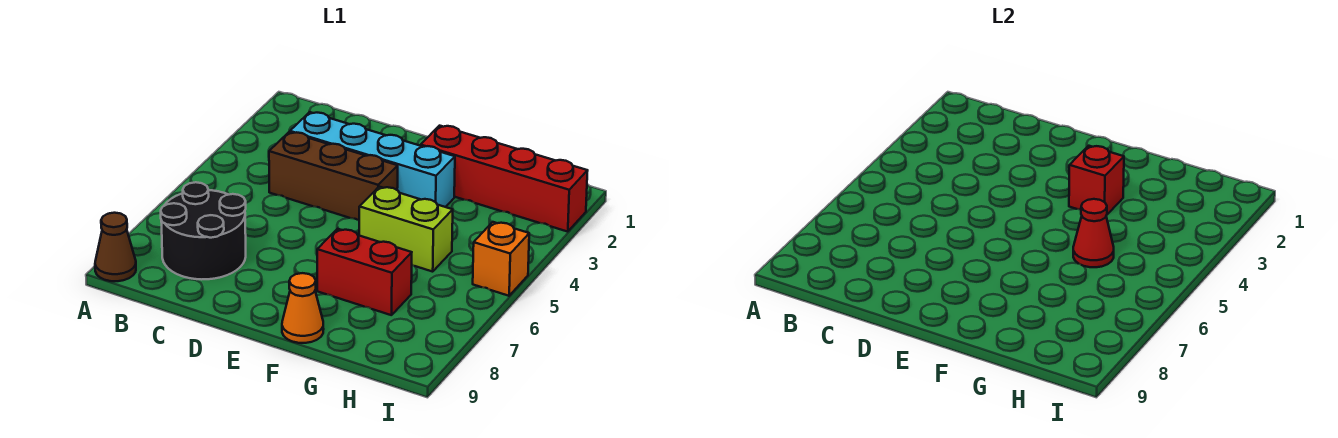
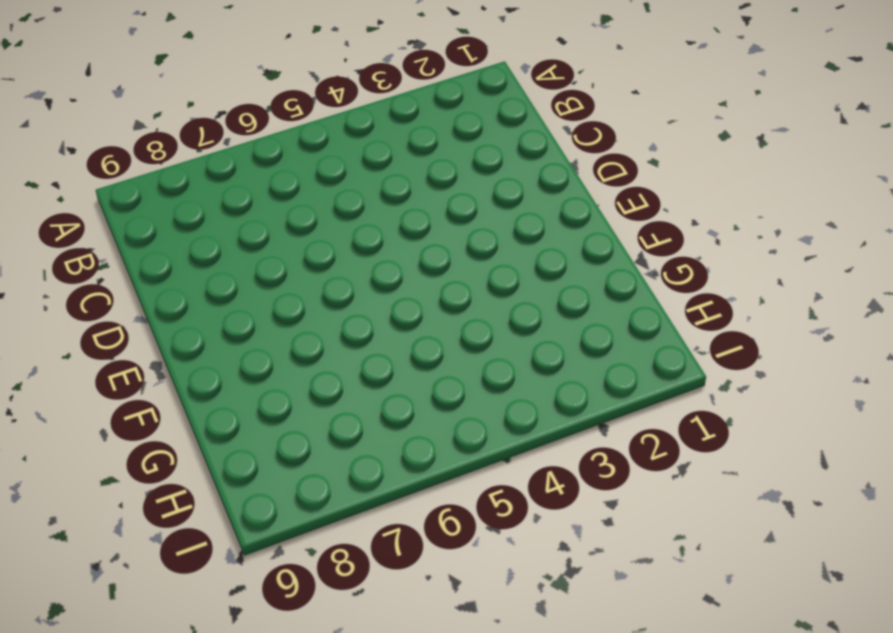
none -> brown cone A9 level 1
none -> black round brick B7:C8 level 1

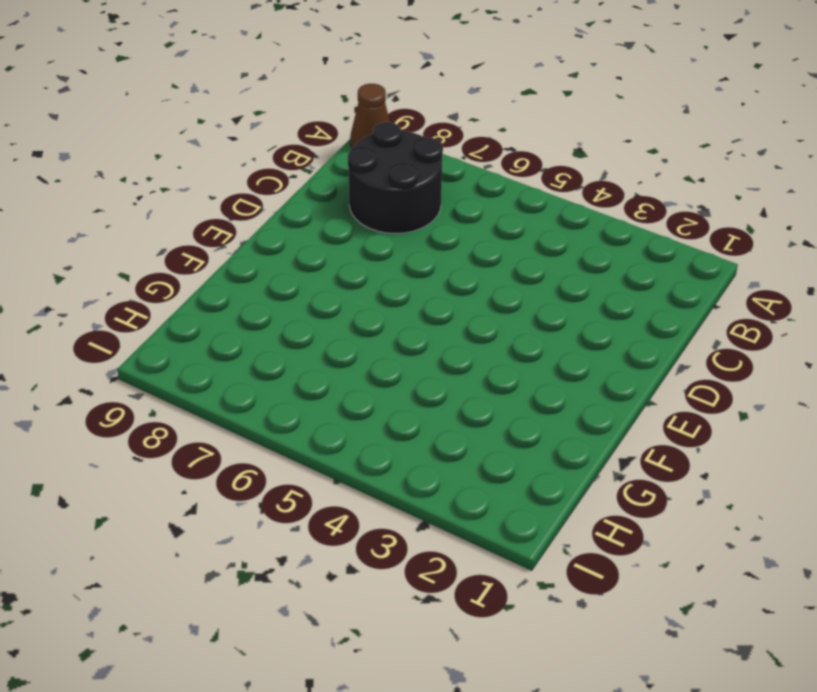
none -> cyan brick C3:F3 level 1
none -> brown brick C4:E4 level 1

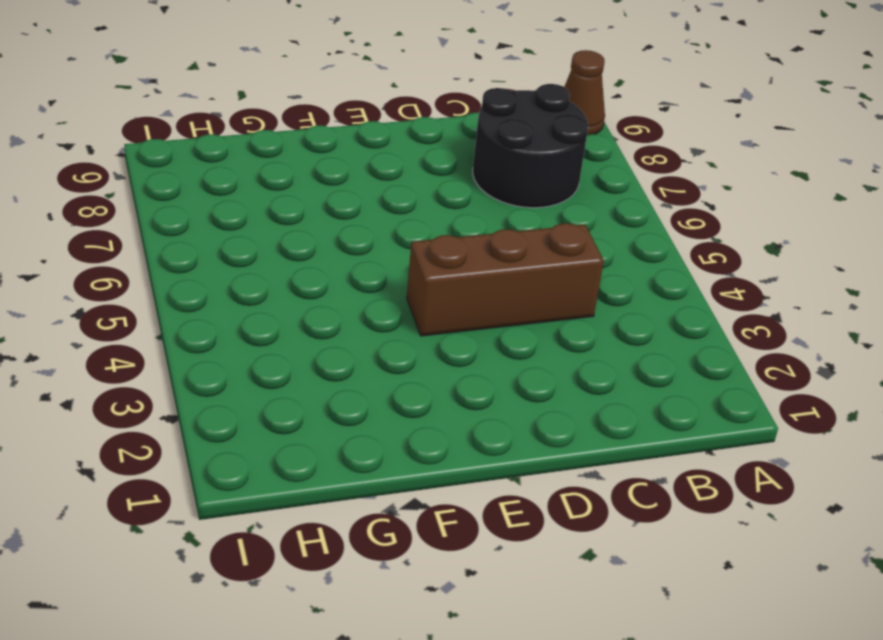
none -> cyan brick C3:F3 level 1
none -> red brick F2:I2 level 1

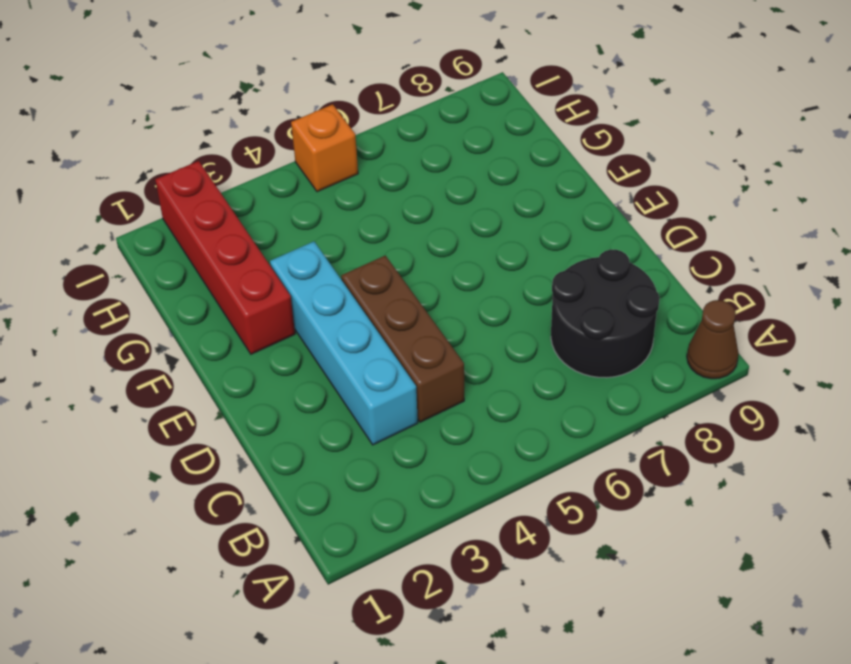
none -> lime brick F5:G5 level 1
none -> red brick F7:G7 level 1

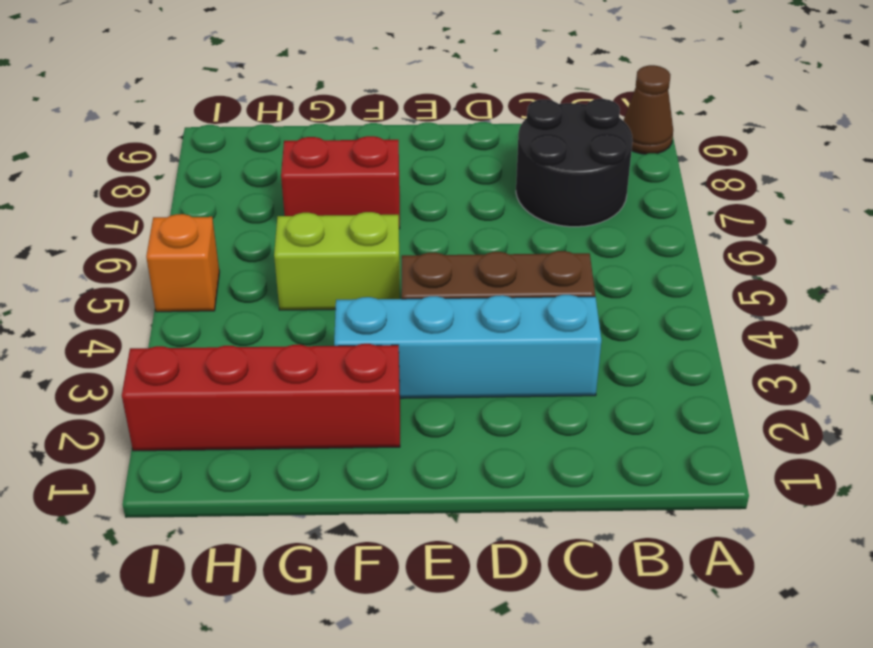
none -> orange cone F9 level 1
none -> red brick F3 level 2

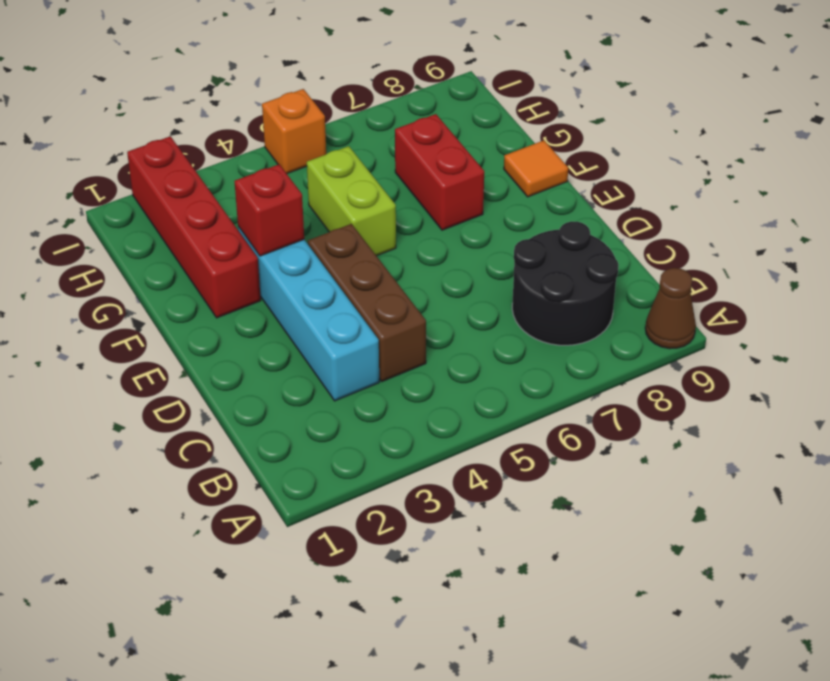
orange tile F9 level 1 -> orange cone F9 level 1
none -> red cone G5 level 2

